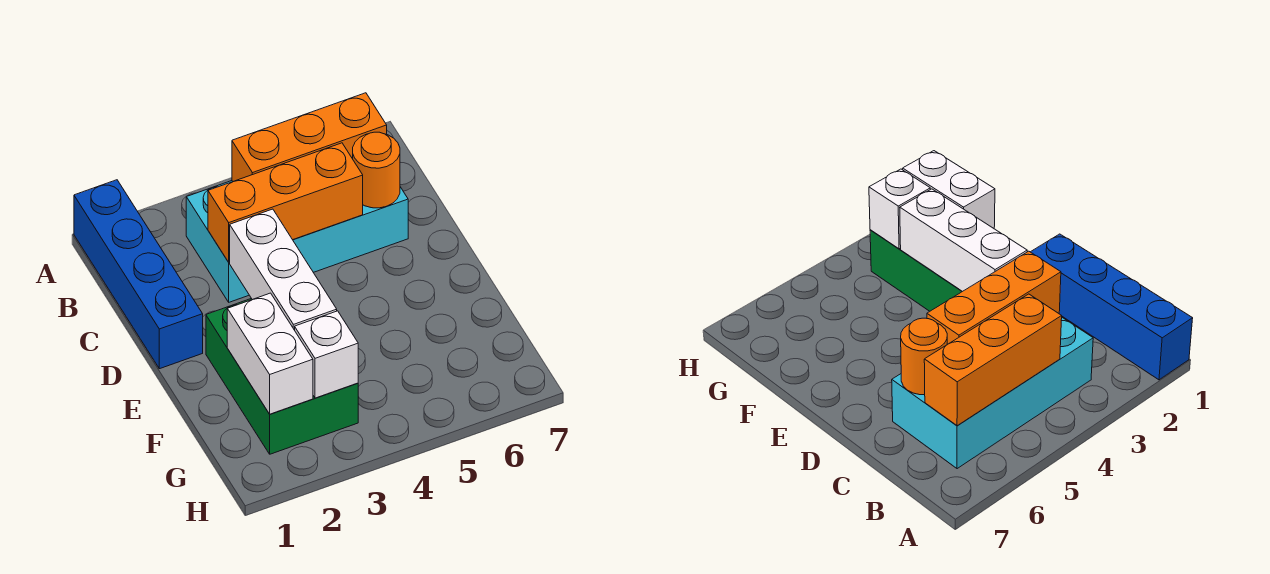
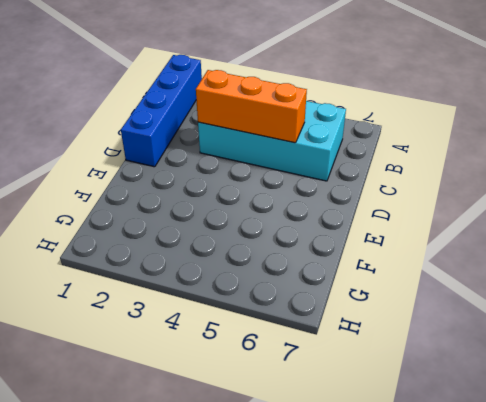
none -> green brick E2:G3 level 1
none -> orange brick B4:B6 level 2

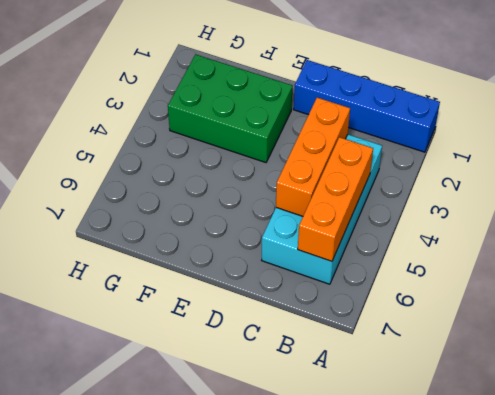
none -> orange round brick C6 level 2
none -> white brick D3:F3 level 2

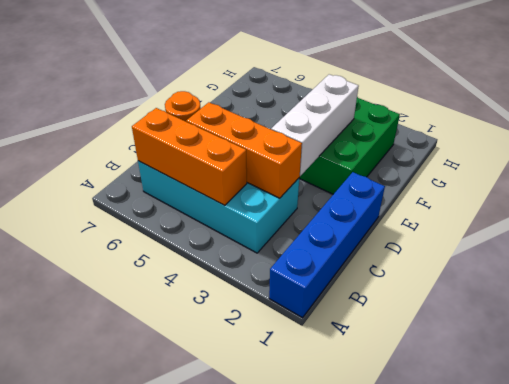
none -> white brick F2:G2 level 2
none -> white brick G3 level 2

